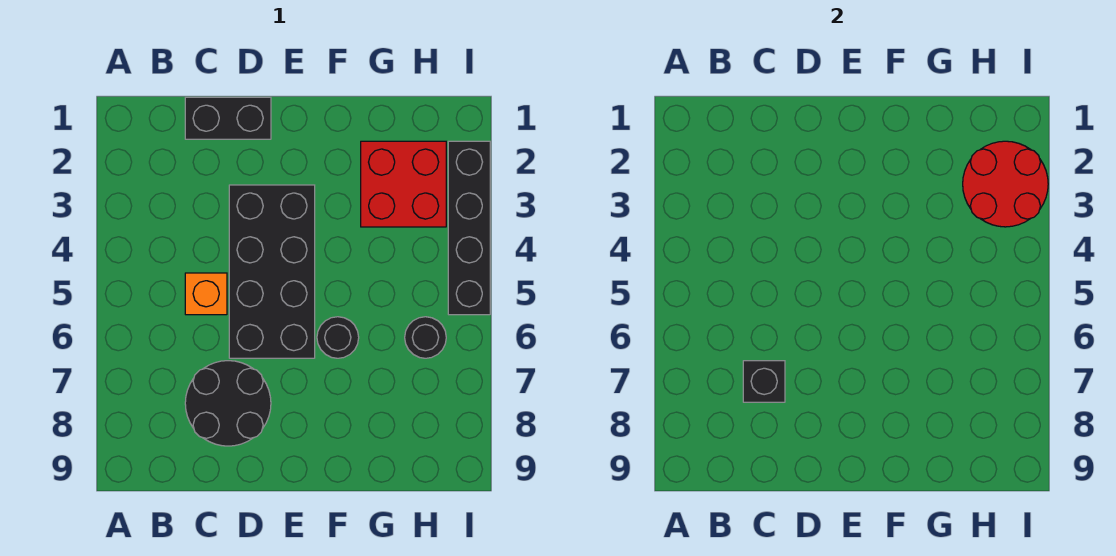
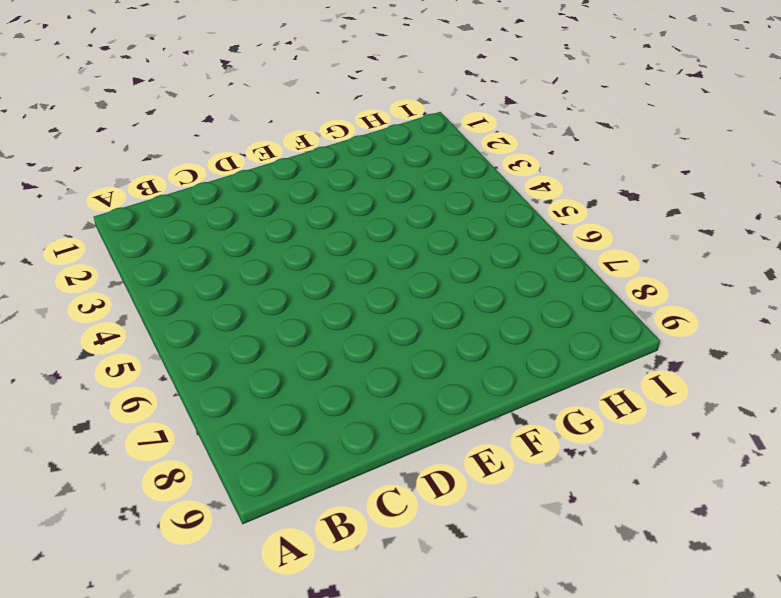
none -> black brick C1:D1 level 1
none -> orange brick C5 level 1

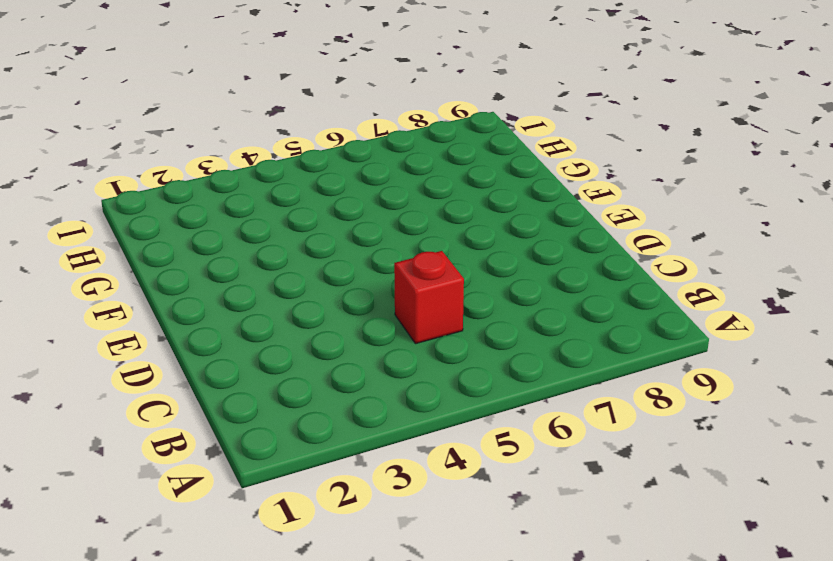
red brick C5 level 1 -> orange brick C5 level 1
none -> black brick C1:D1 level 1
none -> black round brick C7:D8 level 1

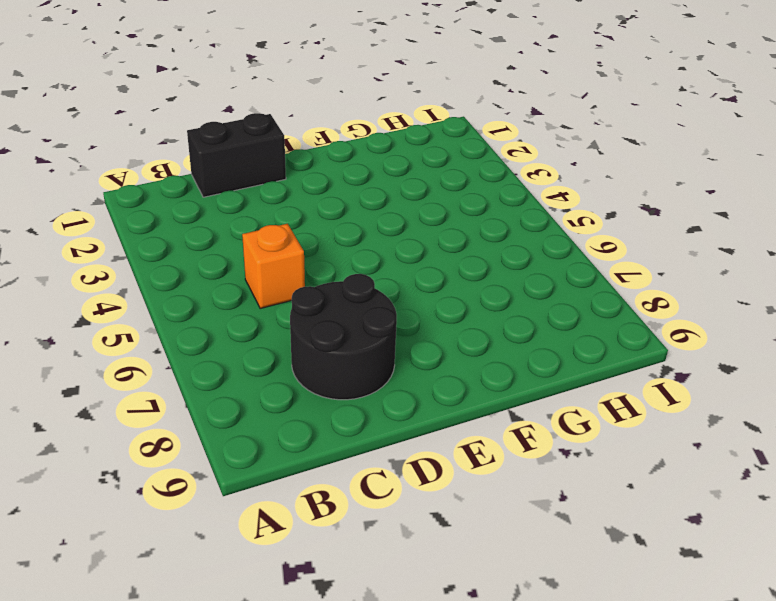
none -> black brick D3:E6 level 1
none -> black round brick F6 level 1

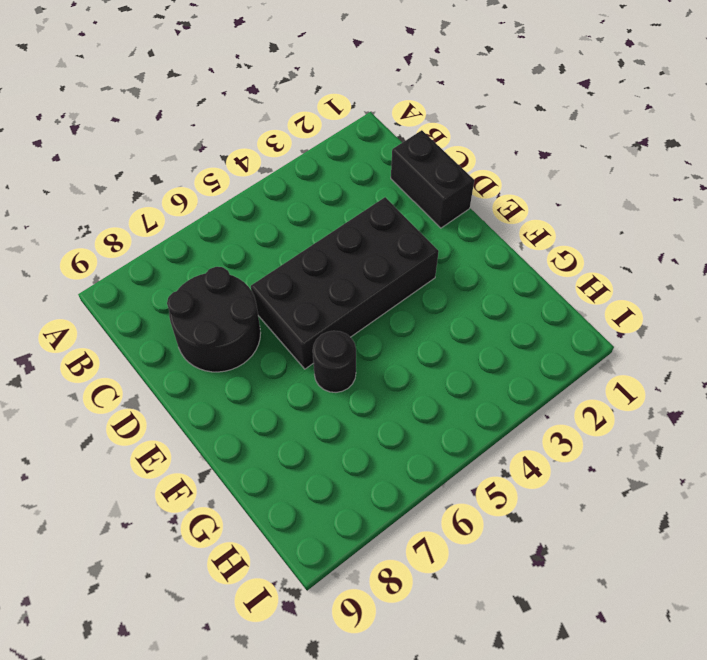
none -> orange brick C5 level 1
none -> red brick G2:H3 level 1

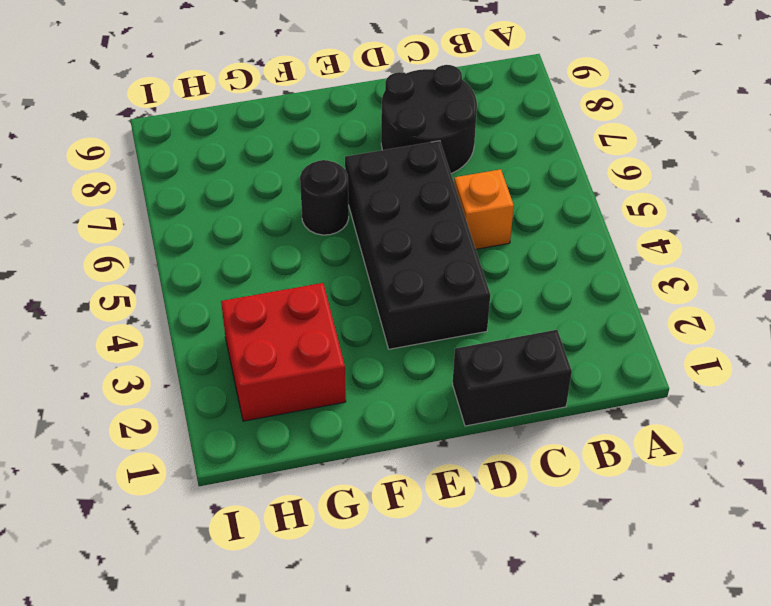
none -> black round brick H6 level 1
none -> black brick I2:I5 level 1

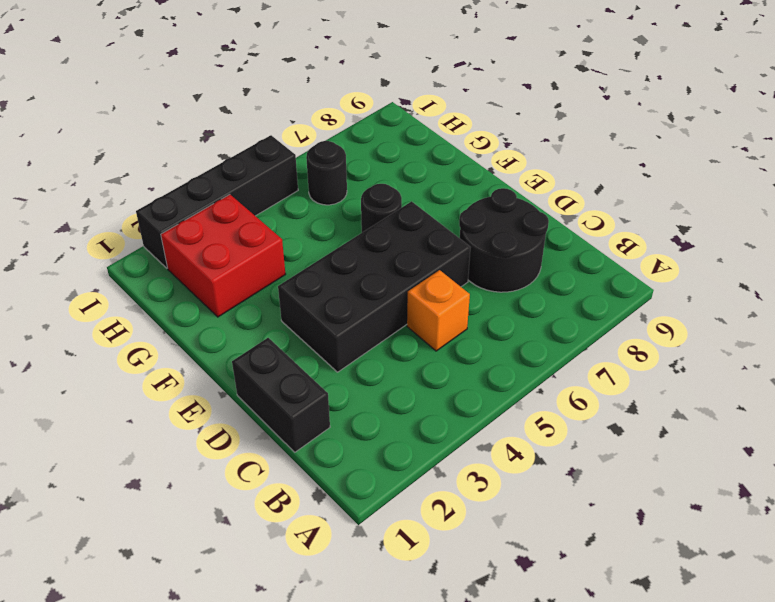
none -> black brick C7 level 2
none -> red round brick H2:I3 level 2

